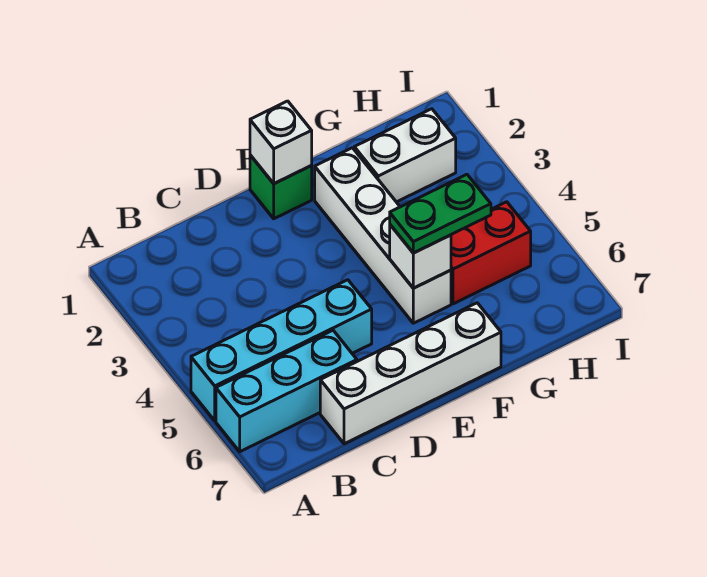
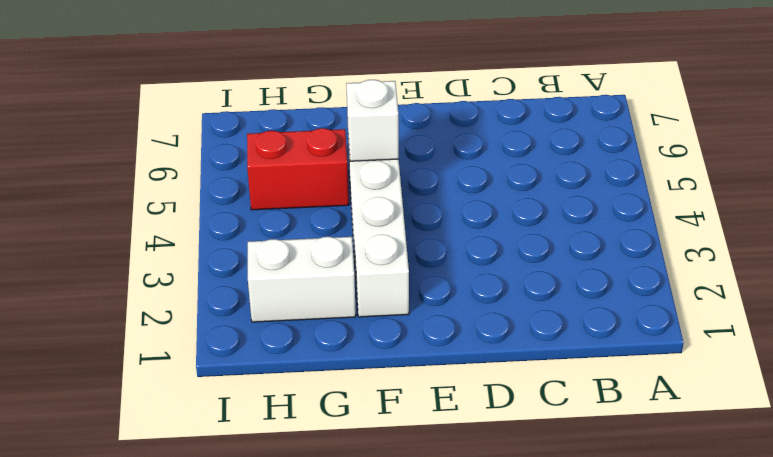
none -> cyan brick A5:D5 level 1
none -> cyan brick A6:C6 level 1

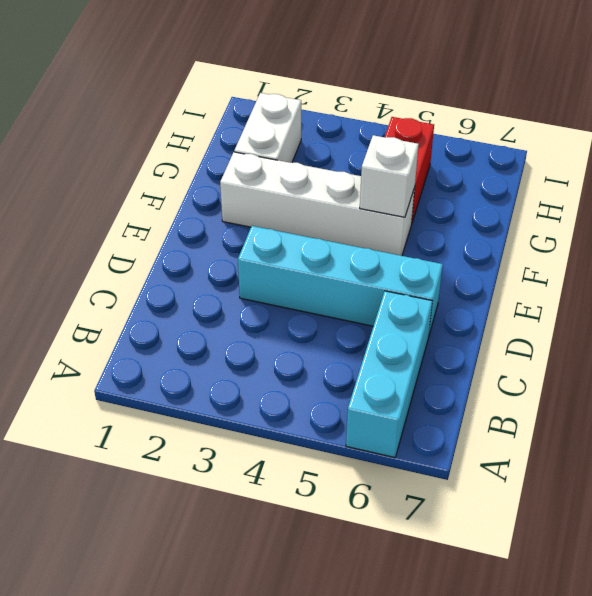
cyan brick D3:D6 level 1 -> cyan brick A5:D5 level 1
none -> white brick C7:F7 level 1
none -> green brick E1 level 1

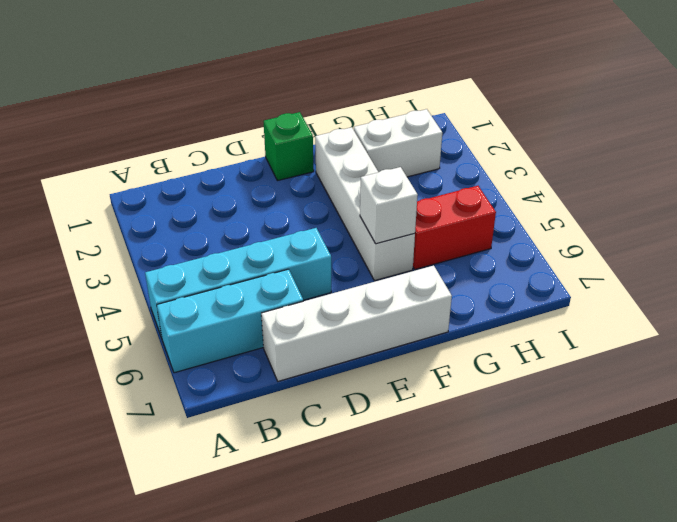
none -> white brick E1 level 2
none -> green plate F5:G5 level 3

